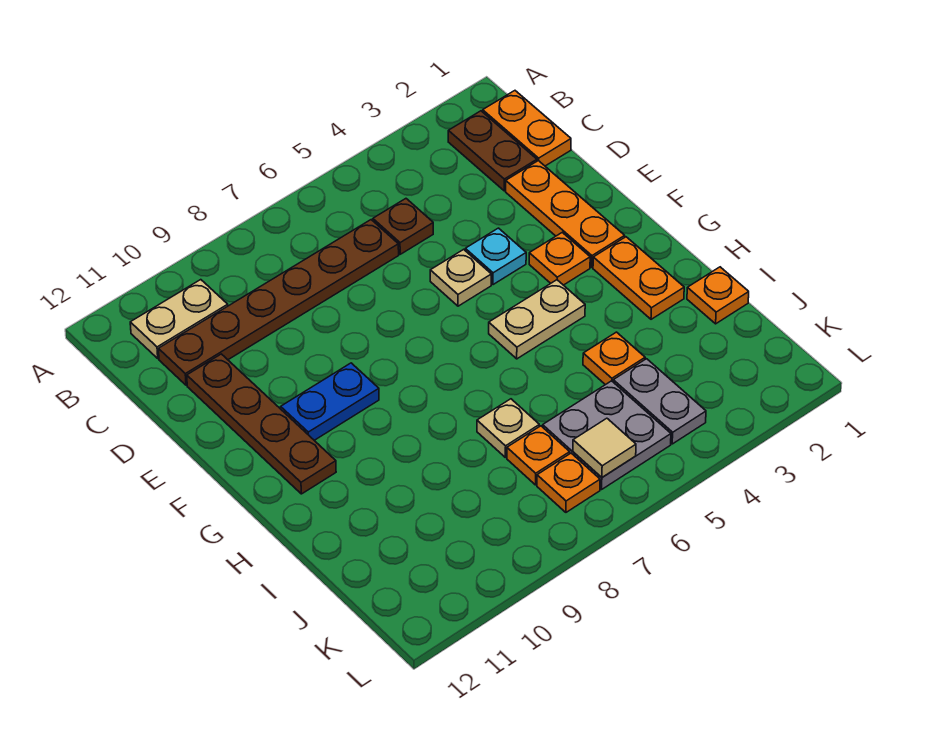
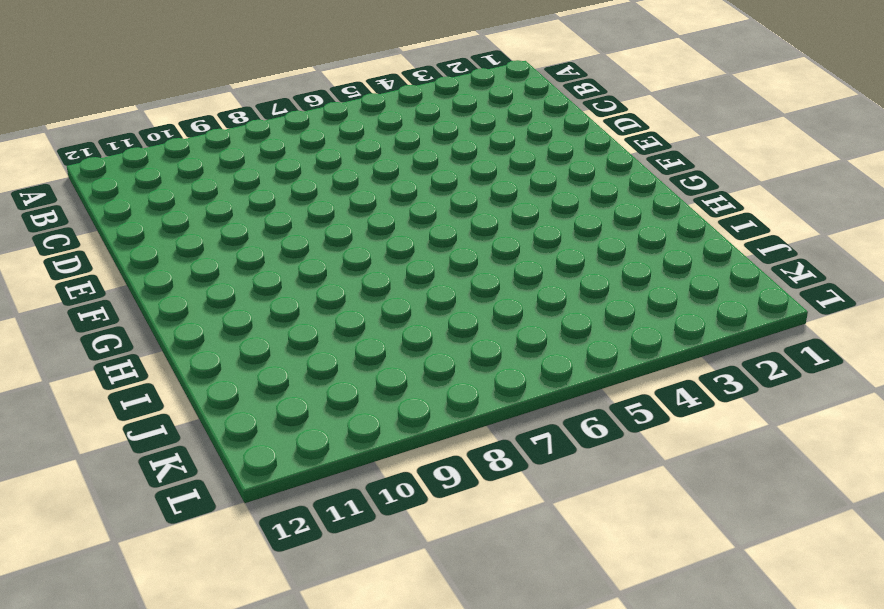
none -> orange plate B1:C1 level 1
none -> brown plate B2:C2 level 1
none -> tan plate B10:B11 level 1

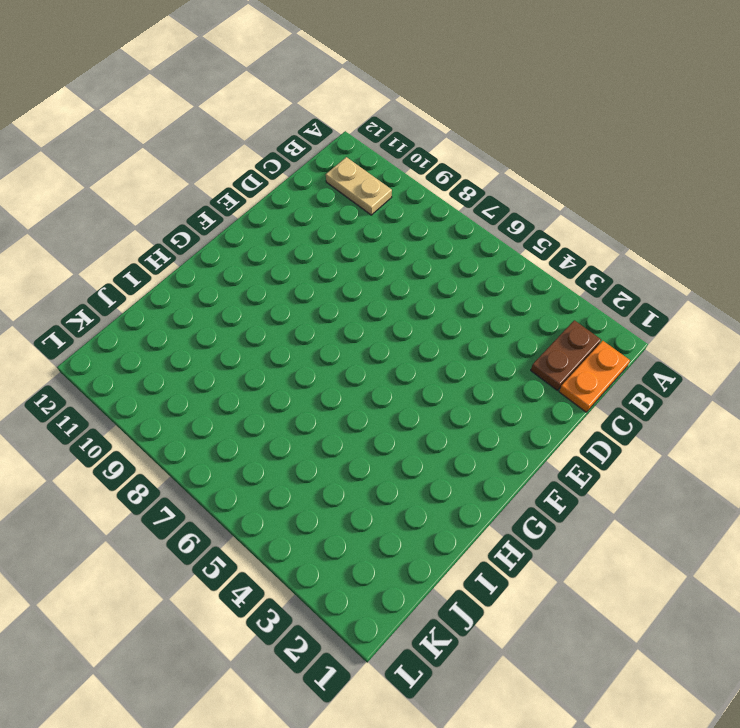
none -> brown plate C5 level 1
none -> brown plate C6:C11 level 1
none -> orange plate D2:F2 level 1

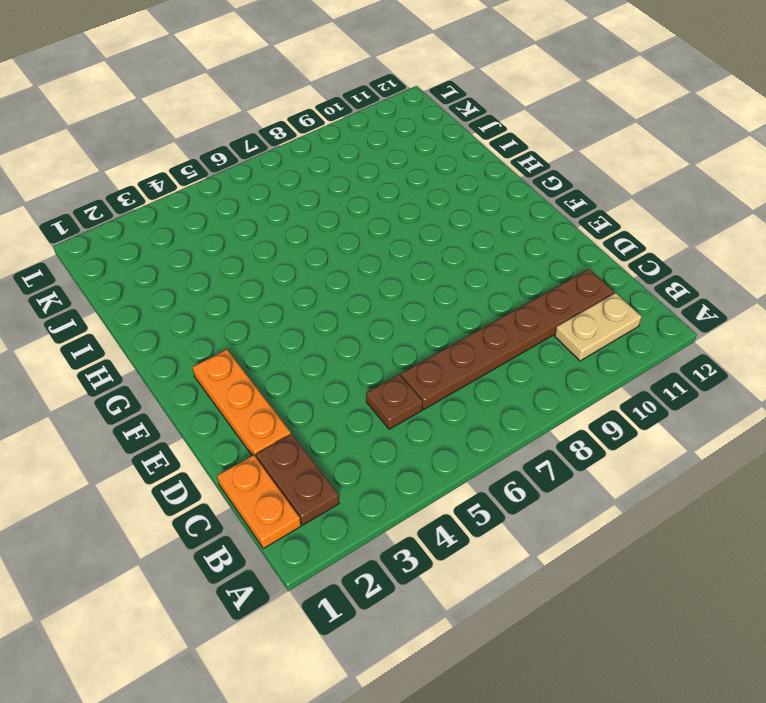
none -> brown plate D11:G11 level 1
none -> cyan plate E4 level 1
none -> tan plate E5 level 1

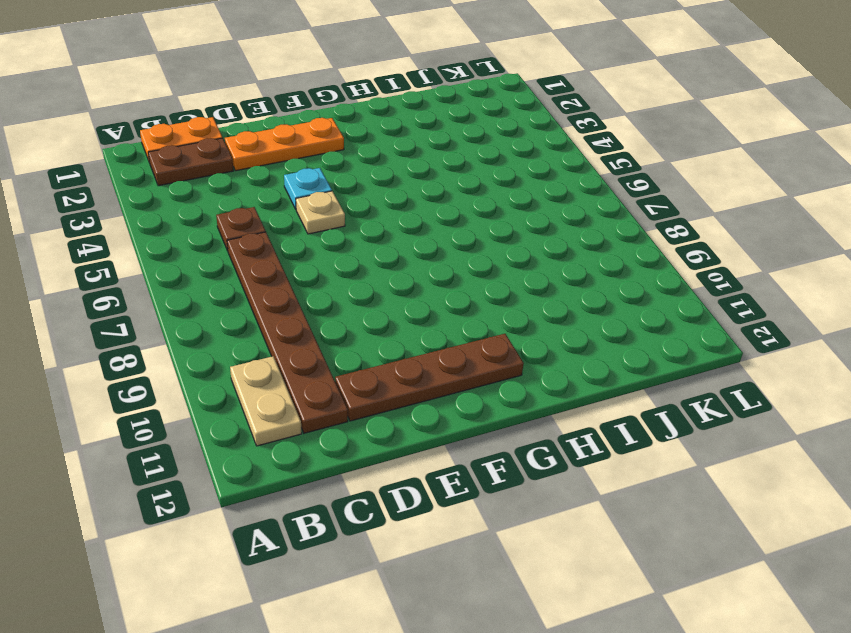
none -> orange plate F3 level 1
none -> blue plate F9:F10 level 1
none -> orange plate G2:H2 level 1

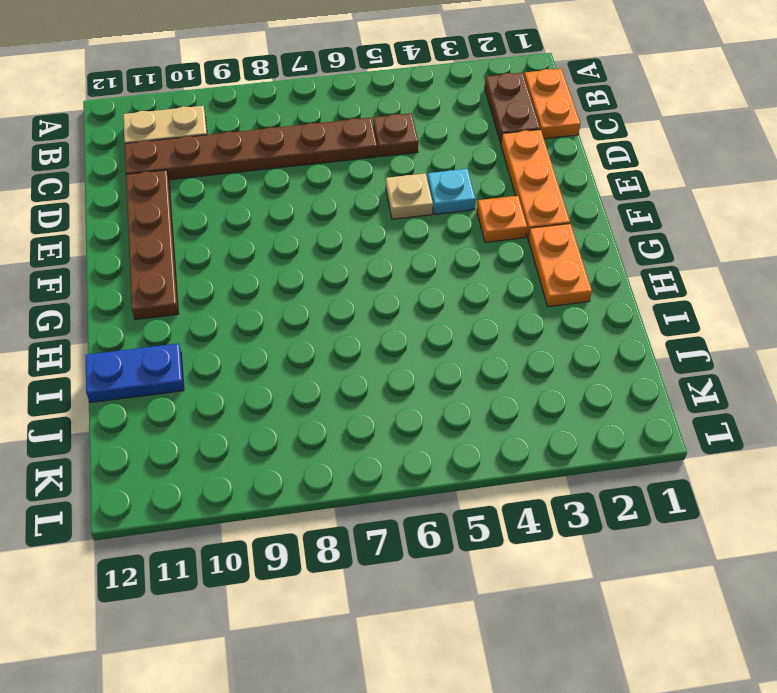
blue plate I11:I12 level 1 -> blue plate F9:F10 level 1
none -> tan plate G4:G5 level 1
none -> orange plate I1 level 1
none -> orange plate I4 level 1

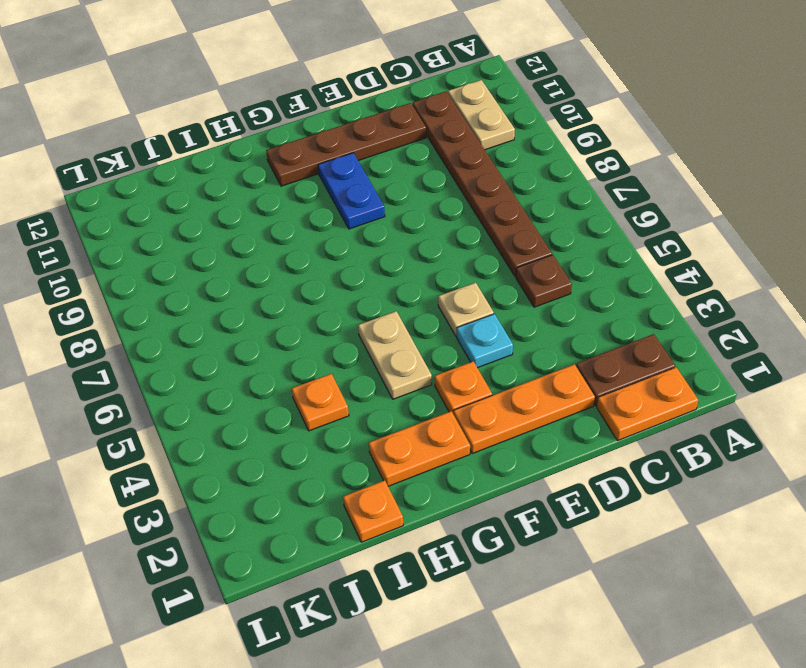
none -> tan plate I7 level 1
none -> grey plate J4:K4 level 1
none -> grey plate J5:K6 level 1

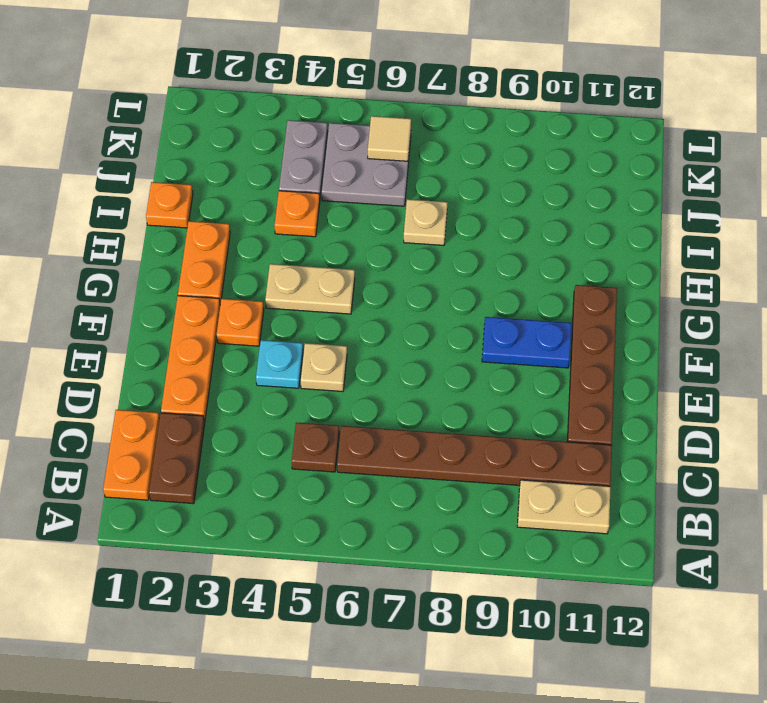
none -> orange plate J7 level 1
none -> orange plate K7 level 1

